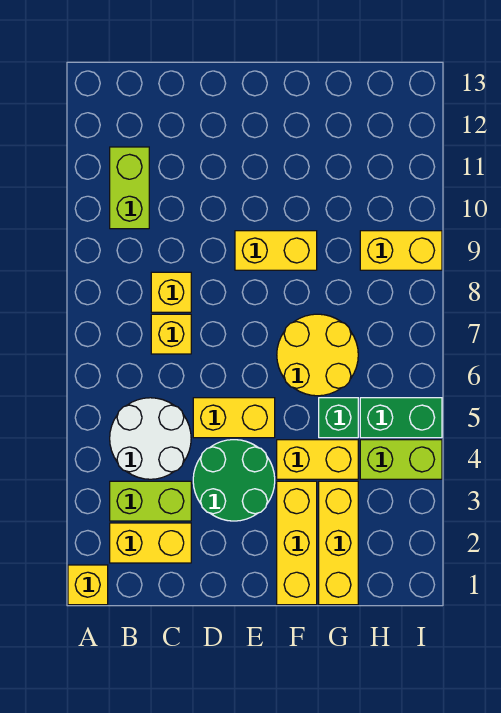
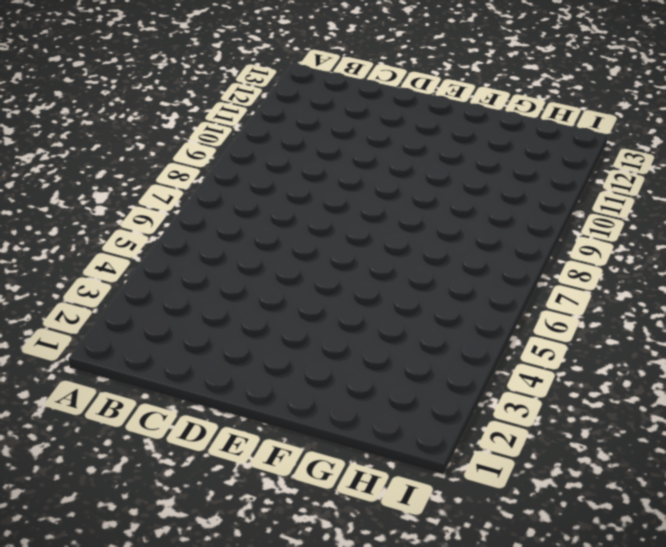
none -> yellow brick A1 level 1
none -> yellow brick B2:C2 level 1
none -> lime brick B3:C3 level 1

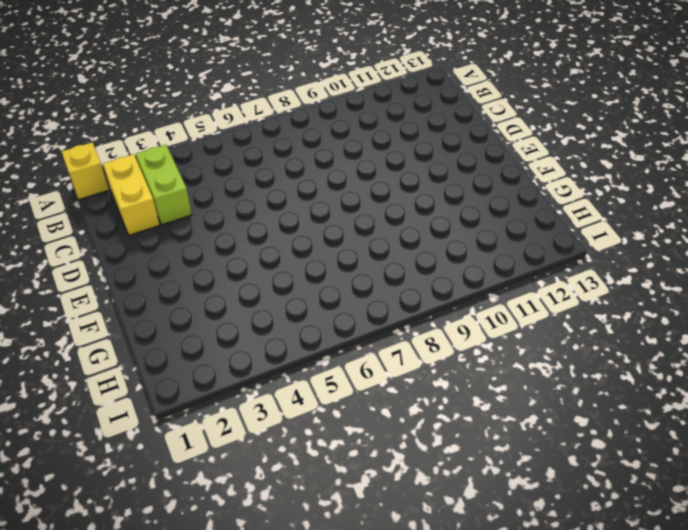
none -> white round brick B4:C5 level 1
none -> lime brick B10:B11 level 1
none -> yellow brick C7 level 1

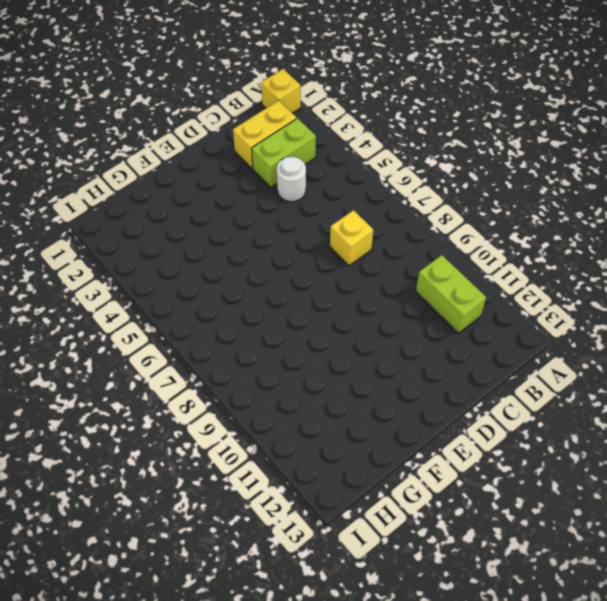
white round brick C4 level 1 -> white round brick B4:C5 level 1
none -> yellow brick C8 level 1
none -> green round brick D3:E4 level 1
none -> yellow brick D5:E5 level 1

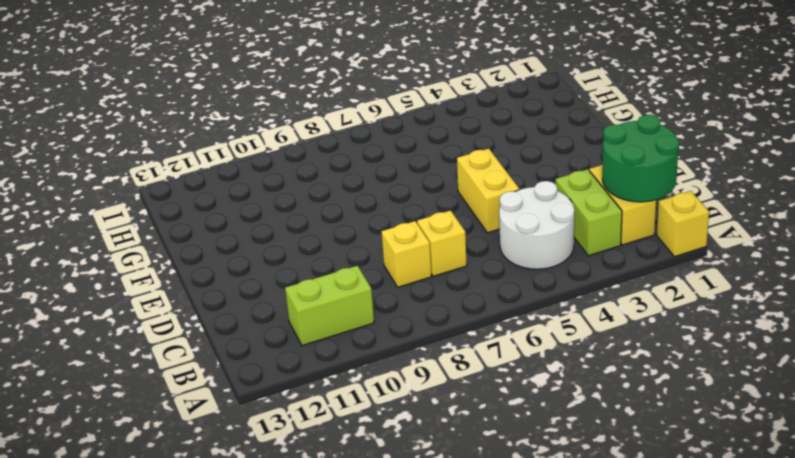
green round brick B1:C2 level 2 -> green round brick D3:E4 level 1
none -> yellow brick E9:F9 level 1
none -> yellow brick F1:F3 level 1
none -> yellow brick F4:G4 level 1

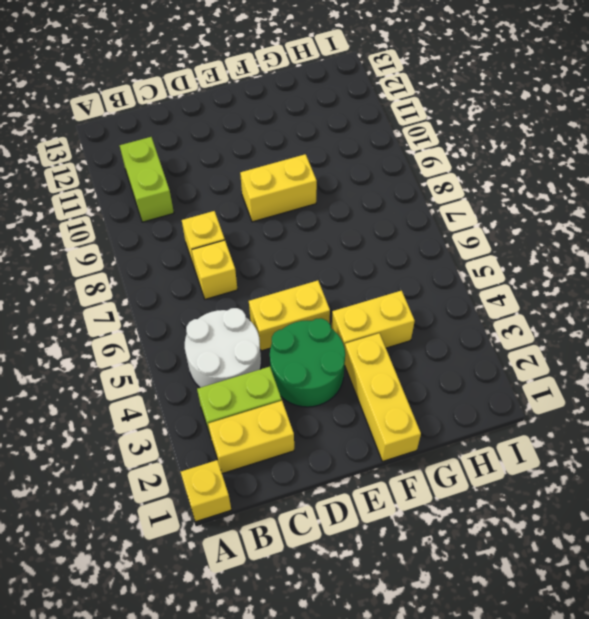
none -> yellow round brick F6:G7 level 1
none -> yellow brick G1:G3 level 1
none -> green brick G5 level 1

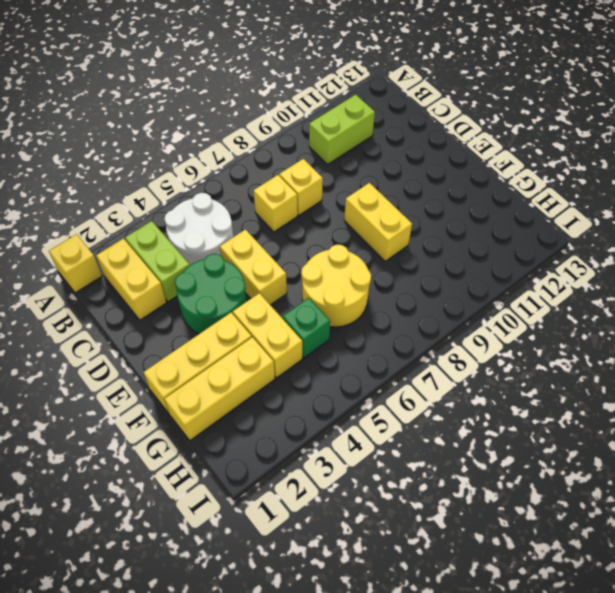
none -> lime brick H4:I4 level 1
none -> green brick H5:I5 level 1
none -> yellow brick H9:I9 level 1

